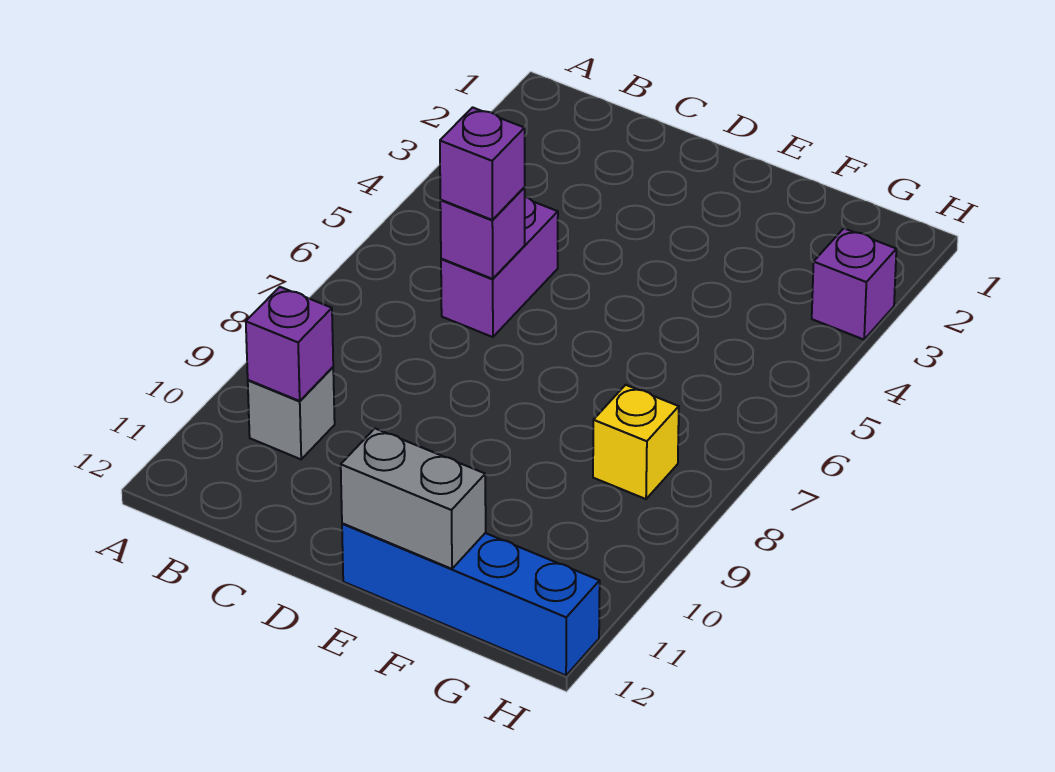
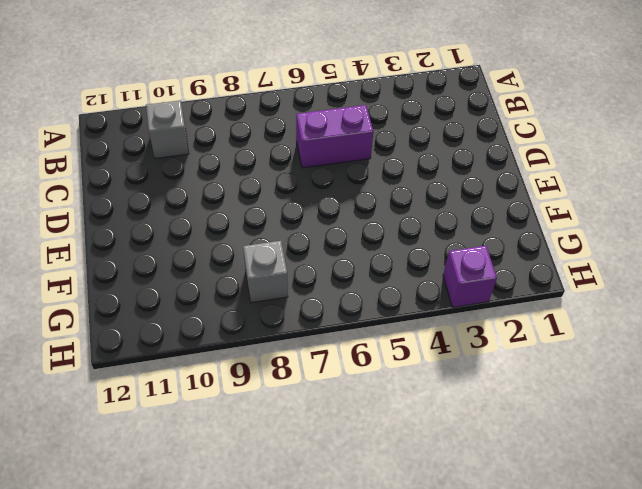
grey brick G8 level 1 -> yellow brick G8 level 1
none -> blue brick E12:H12 level 1
none -> purple brick B10 level 2

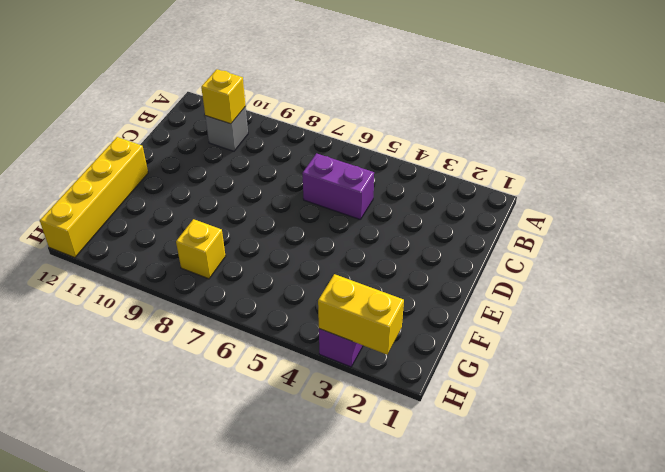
yellow brick B10 level 2 -> purple brick B10 level 2
yellow brick E12:H12 level 1 -> blue brick E12:H12 level 1
yellow brick H2:H3 level 2 -> none
none -> purple brick C6 level 2
none -> grey brick E12:F12 level 2

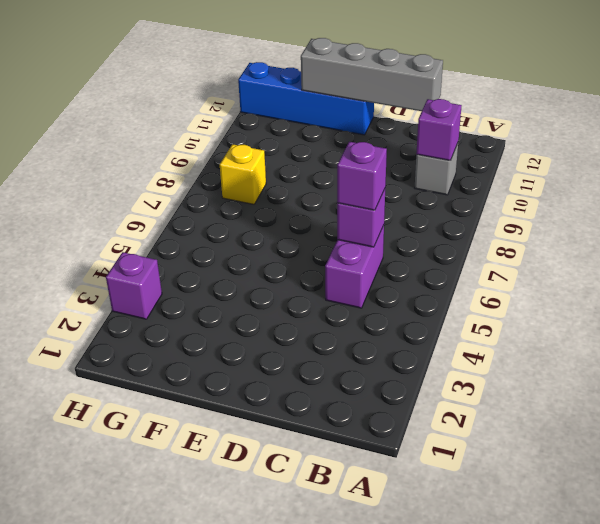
grey brick C12:F12 level 2 -> grey brick E12:F12 level 2

